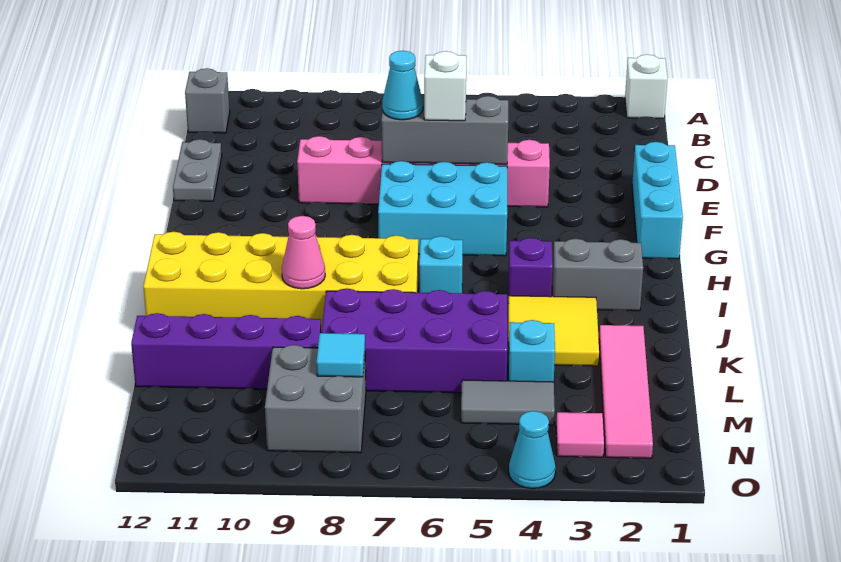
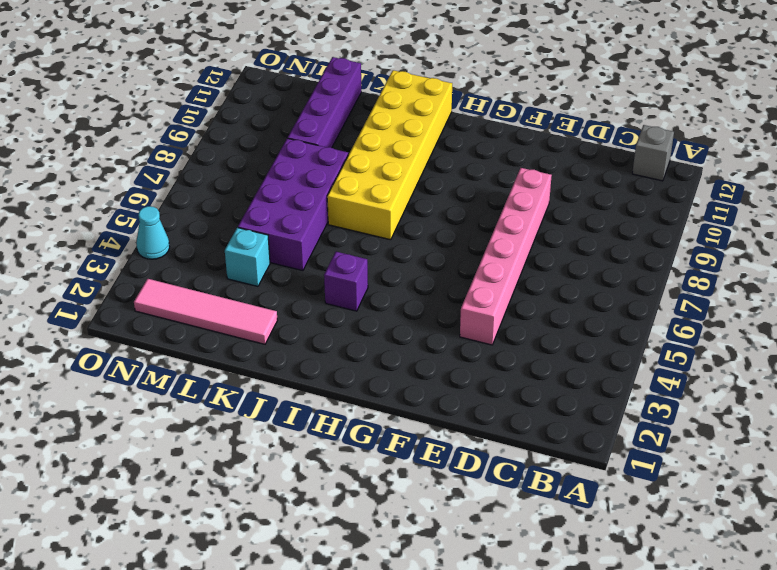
none -> white brick A1 level 1
none -> grey plate D12:E12 level 1
none -> cyan brick E1:G1 level 1

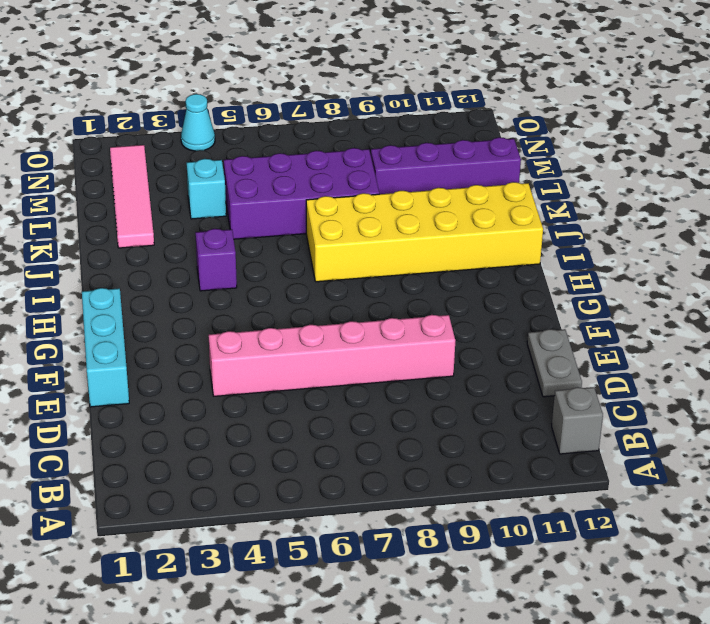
none -> white brick A1 level 1
none -> cyan brick F5:G7 level 1
none -> grey brick I2:I3 level 1

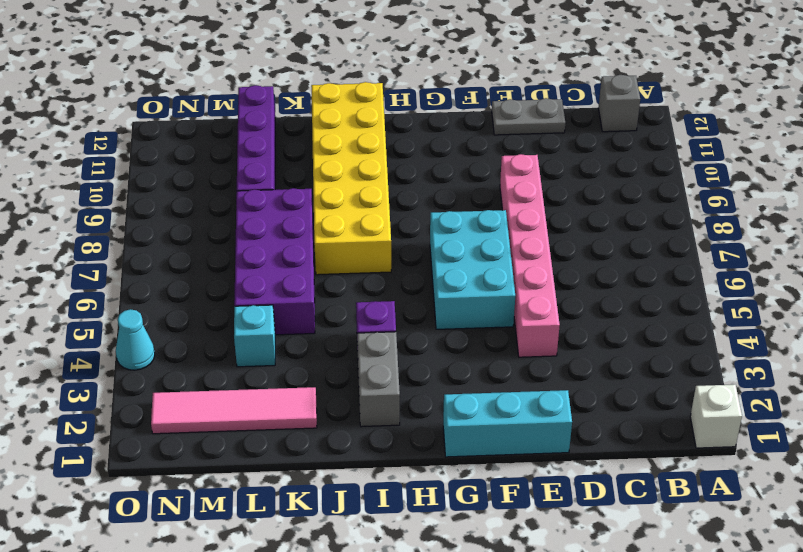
none -> cyan brick I6 level 1
none -> yellow tile J3:K4 level 1
none -> grey tile M4:M5 level 1

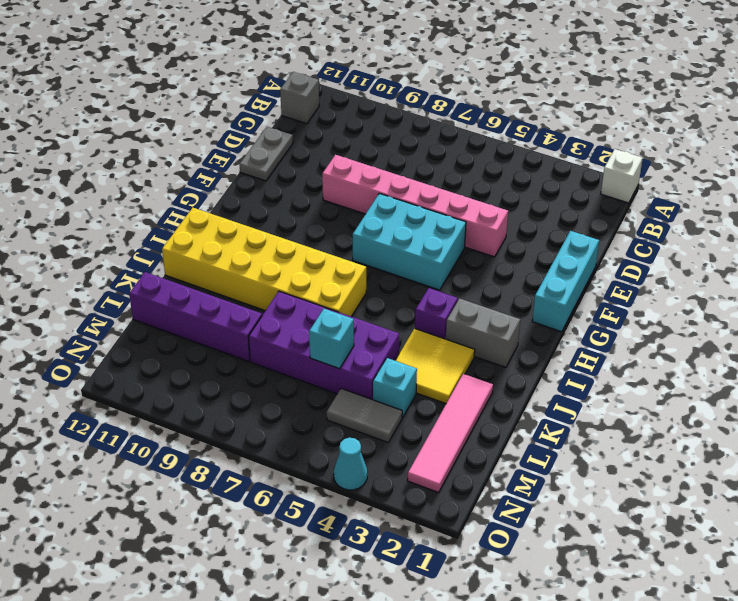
cyan brick L6 level 2 -> cyan brick I6 level 1
none -> grey brick M8:N9 level 1
none -> pink tile N3 level 1
none -> grey brick E5:E7 level 2

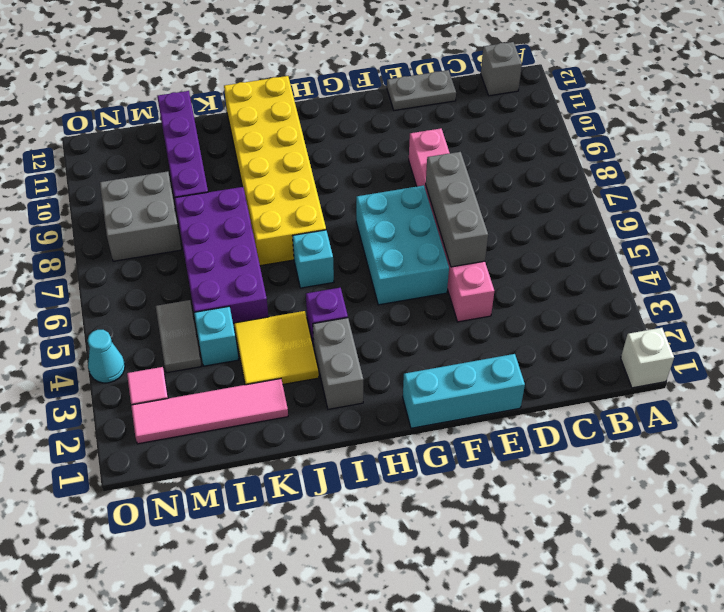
none -> pink cone J9 level 2
none -> cyan tile M8 level 2
none -> white brick E6 level 3

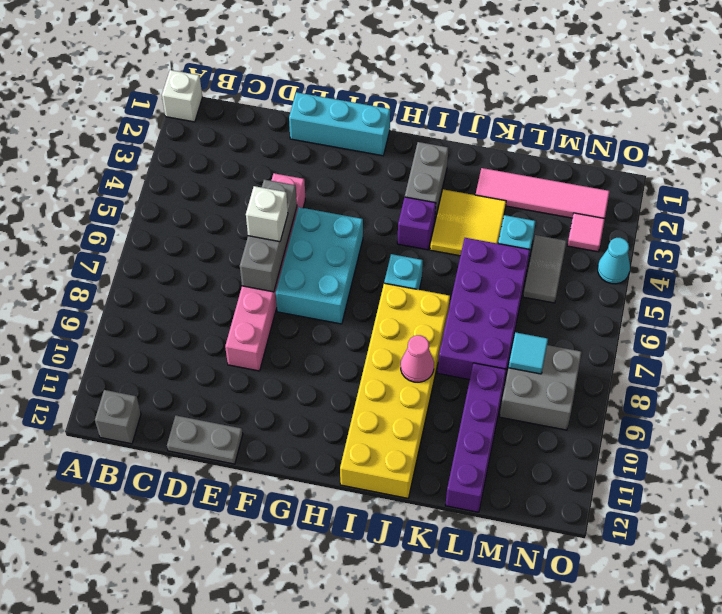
none -> cyan cone E7 level 3

